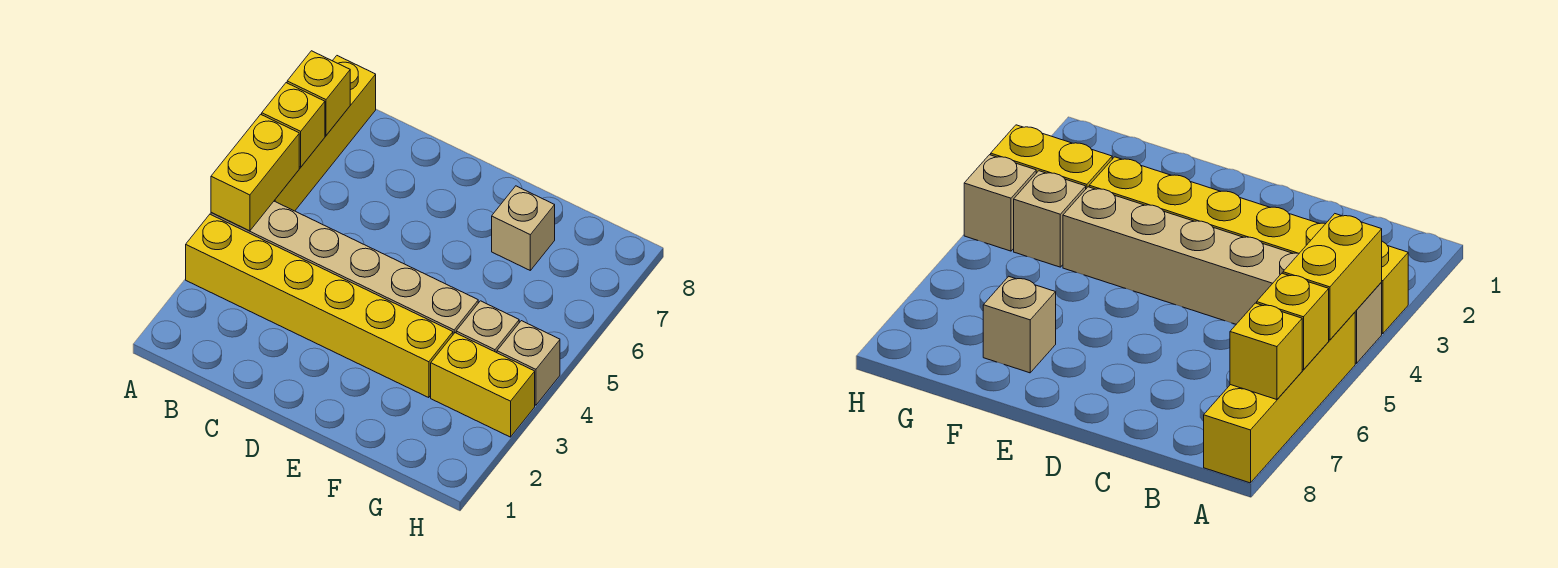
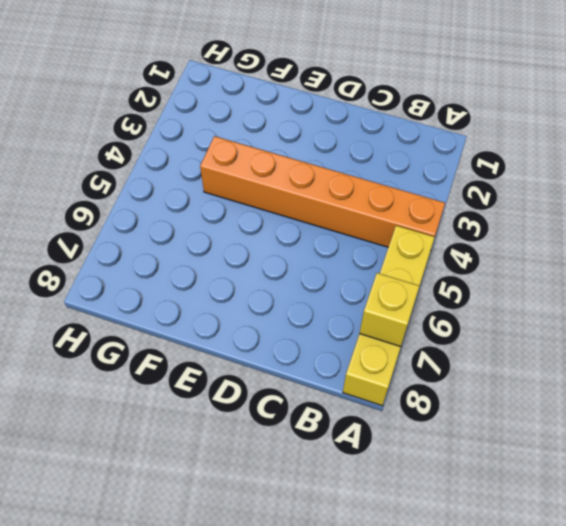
orange brick A4:F4 level 1 -> tan brick A4:F4 level 1
none -> yellow brick A3:F3 level 1
none -> tan brick F7 level 1

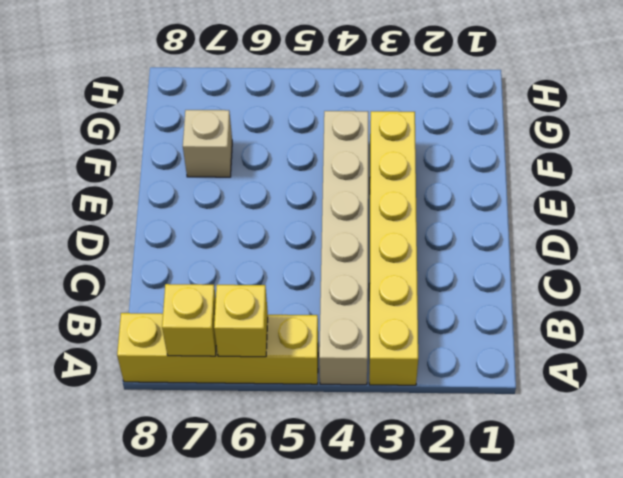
none -> yellow brick G3:H3 level 1
none -> tan brick G4 level 1

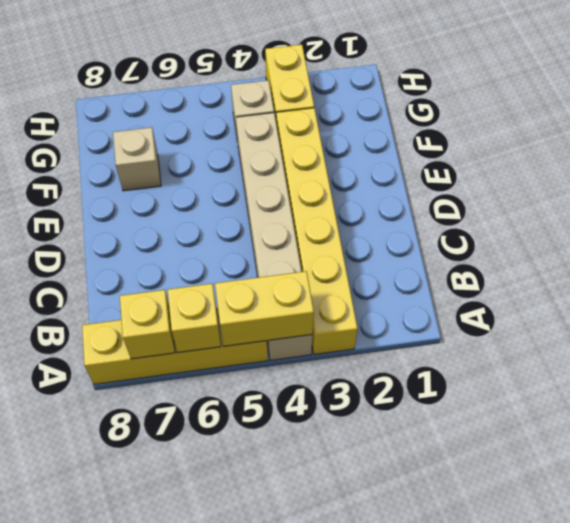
none -> tan brick H4 level 1

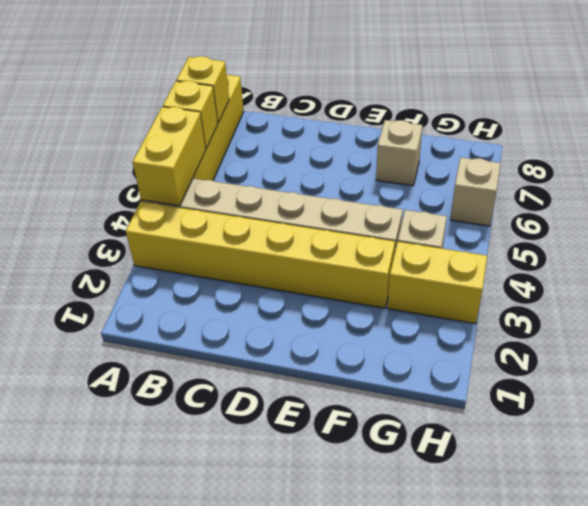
tan brick H6 level 1 -> tan brick H4 level 1

